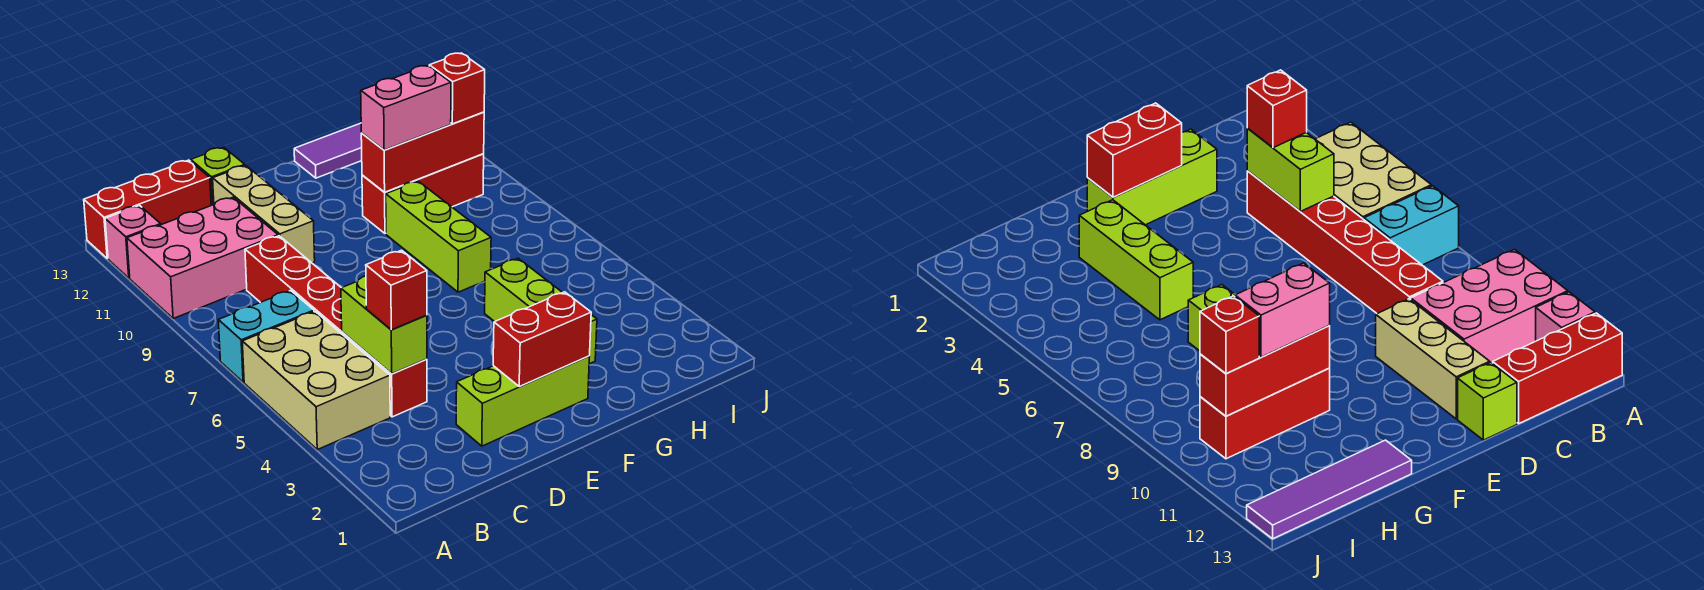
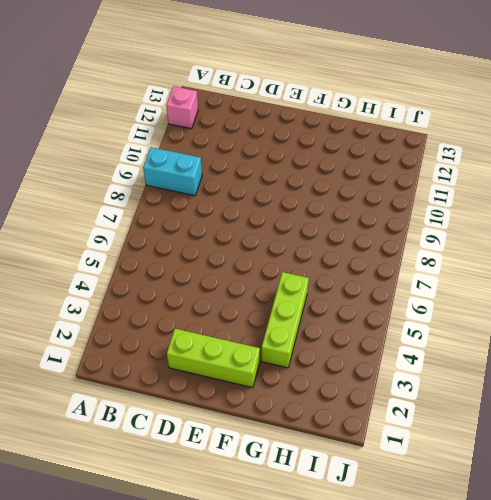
cyan brick A9:B9 level 1 -> cyan brick A7:B7 level 1
none -> tan brick A4:B6 level 1
none -> pink brick A10:C11 level 1
none -> red brick A13:C13 level 1

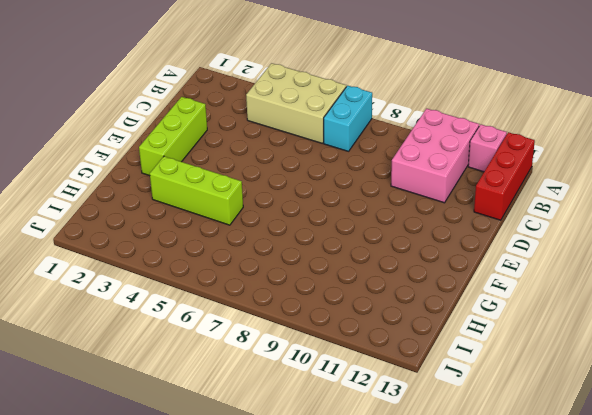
none -> red brick C4:C9 level 1
none -> tan brick D10:D12 level 1
none -> lime brick D13 level 1

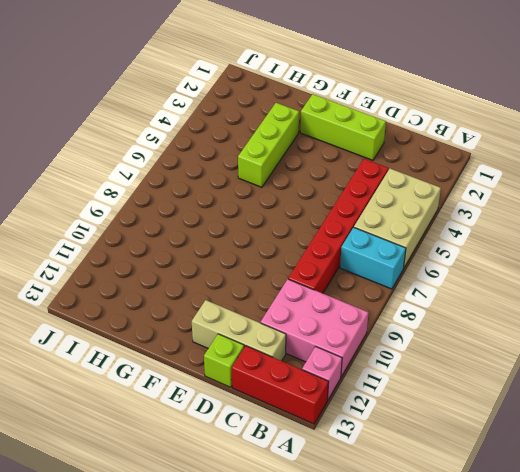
tan brick C12:E12 level 1 -> tan brick D10:D12 level 1
none -> lime brick G7:G9 level 1
none -> red brick G10:I10 level 1
none -> purple tile G13:J13 level 1

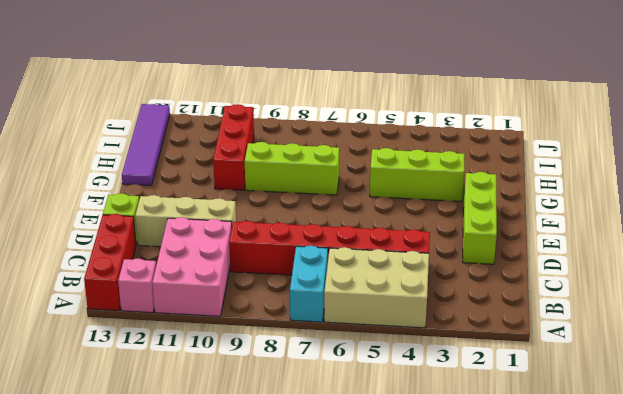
none -> lime brick C4:C5 level 2
none -> red brick E2:F2 level 2
none -> red brick G10:I10 level 2

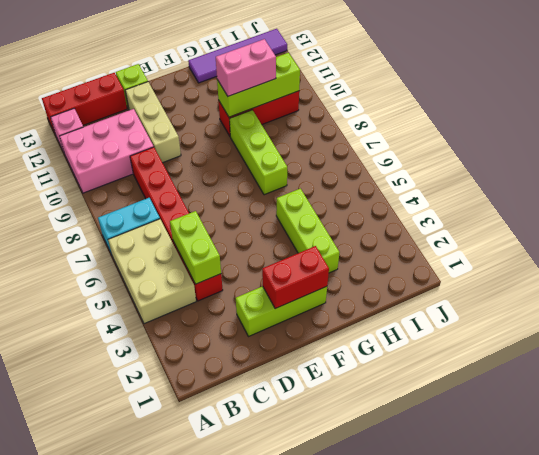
lime brick G10:I10 level 2 -> red brick G10:I10 level 2
none -> red brick C4 level 3
none -> red brick I10 level 3

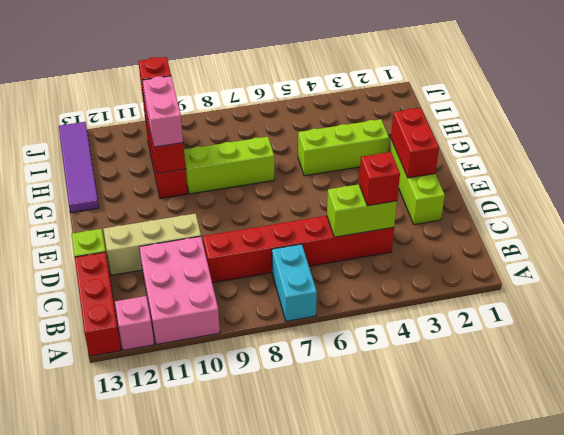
none -> tan brick A4:B6 level 1

